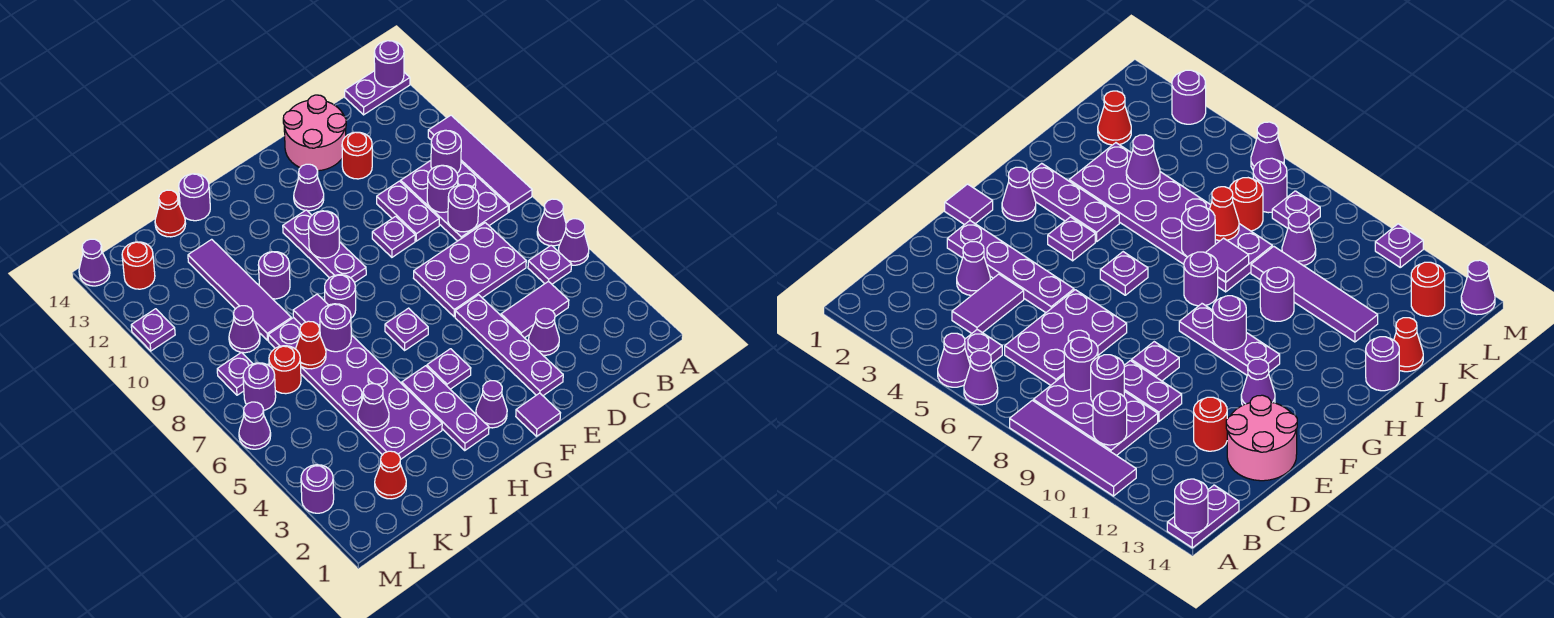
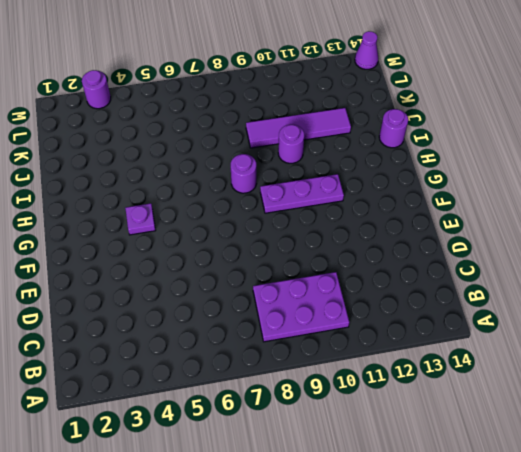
none -> purple cone A5 level 1
none -> purple cone A6 level 1
none -> purple tile A8:A11 level 1
none -> purple plate A14:B14 level 1

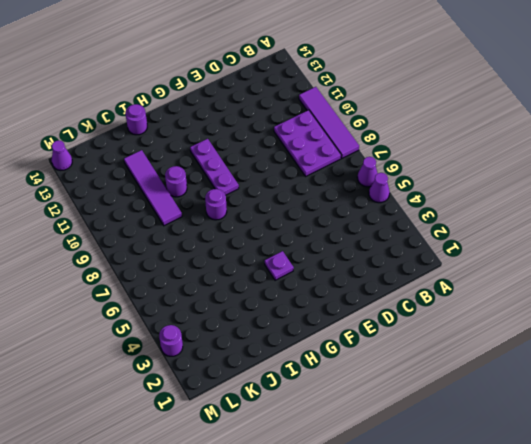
none -> purple plate A14:B14 level 1
none -> purple plate B5 level 1
none -> purple tile C4:D4 level 1
none -> purple plate C6:E7 level 1

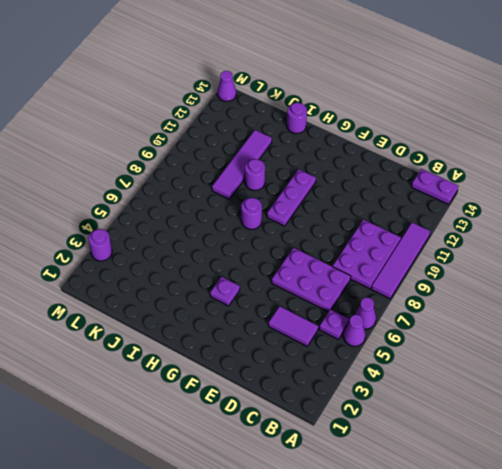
none -> purple cone D3 level 1
none -> purple plate D9:D10 level 1
none -> red round brick D12 level 1
none -> pink round brick D13:E14 level 1

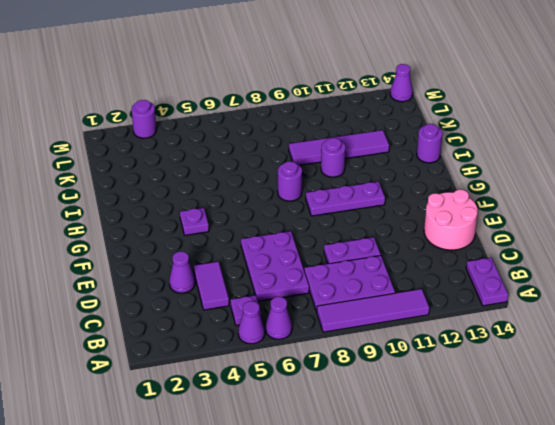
none -> red round brick D12 level 1
none -> purple plate E2:E5 level 1
none -> purple plate E9 level 1
none -> purple tile F1 level 1

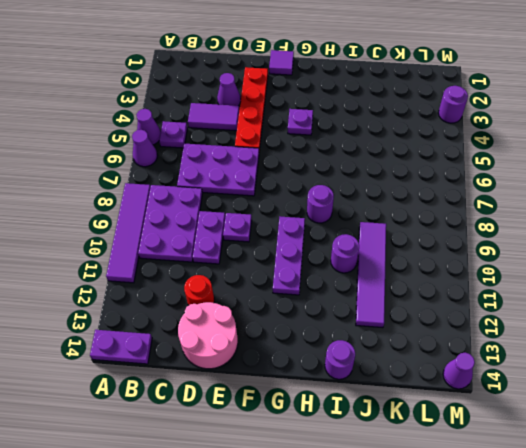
red plate E2:E5 level 1 -> purple plate E2:E5 level 1
none -> purple cone F12 level 1
none -> purple cone G2 level 1
none -> purple plate G6 level 1
none -> purple plate H2:H4 level 1

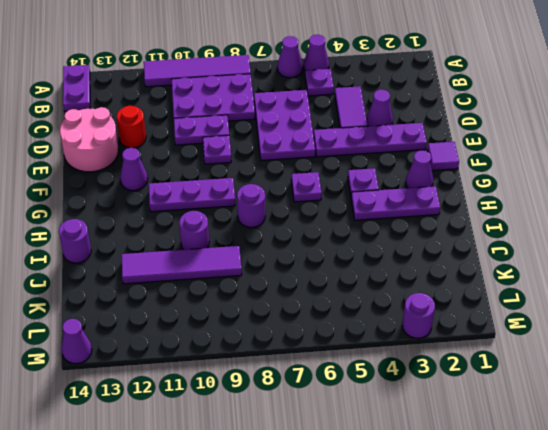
none -> purple plate I3:J8 level 1
none -> red cone J14 level 1
none -> red cone K2 level 1
none -> red round brick K7 level 1

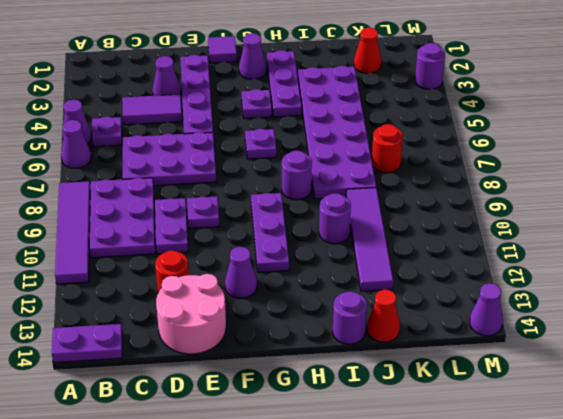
none -> purple cone K9 level 1
none -> purple round brick L7 level 1
none -> purple plate L8 level 1
none -> red round brick L13 level 1

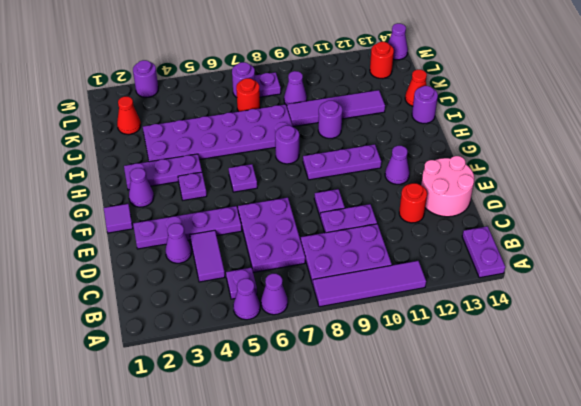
none -> purple cone M6 level 1
none -> purple plate M11 level 1
none -> purple round brick A14 level 2
none -> purple round brick B10 level 2

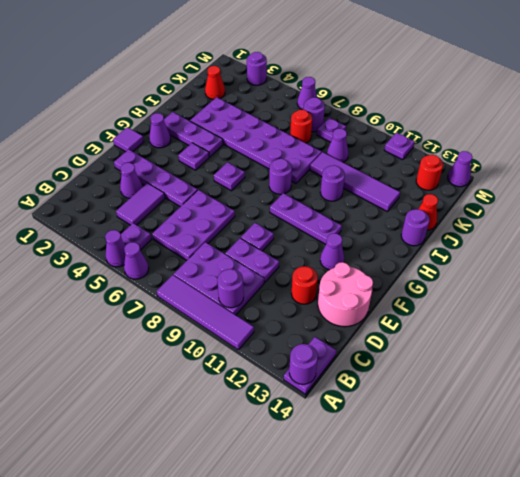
none -> purple round brick C8 level 2
none -> purple round brick C9 level 2
none -> purple round brick G10 level 2
none -> purple round brick I7 level 2

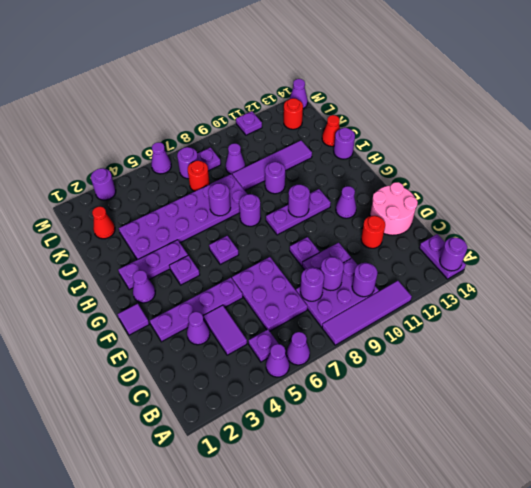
none -> purple tile I8 level 2
none -> purple cone J4 level 2
none -> red cone J7 level 2

